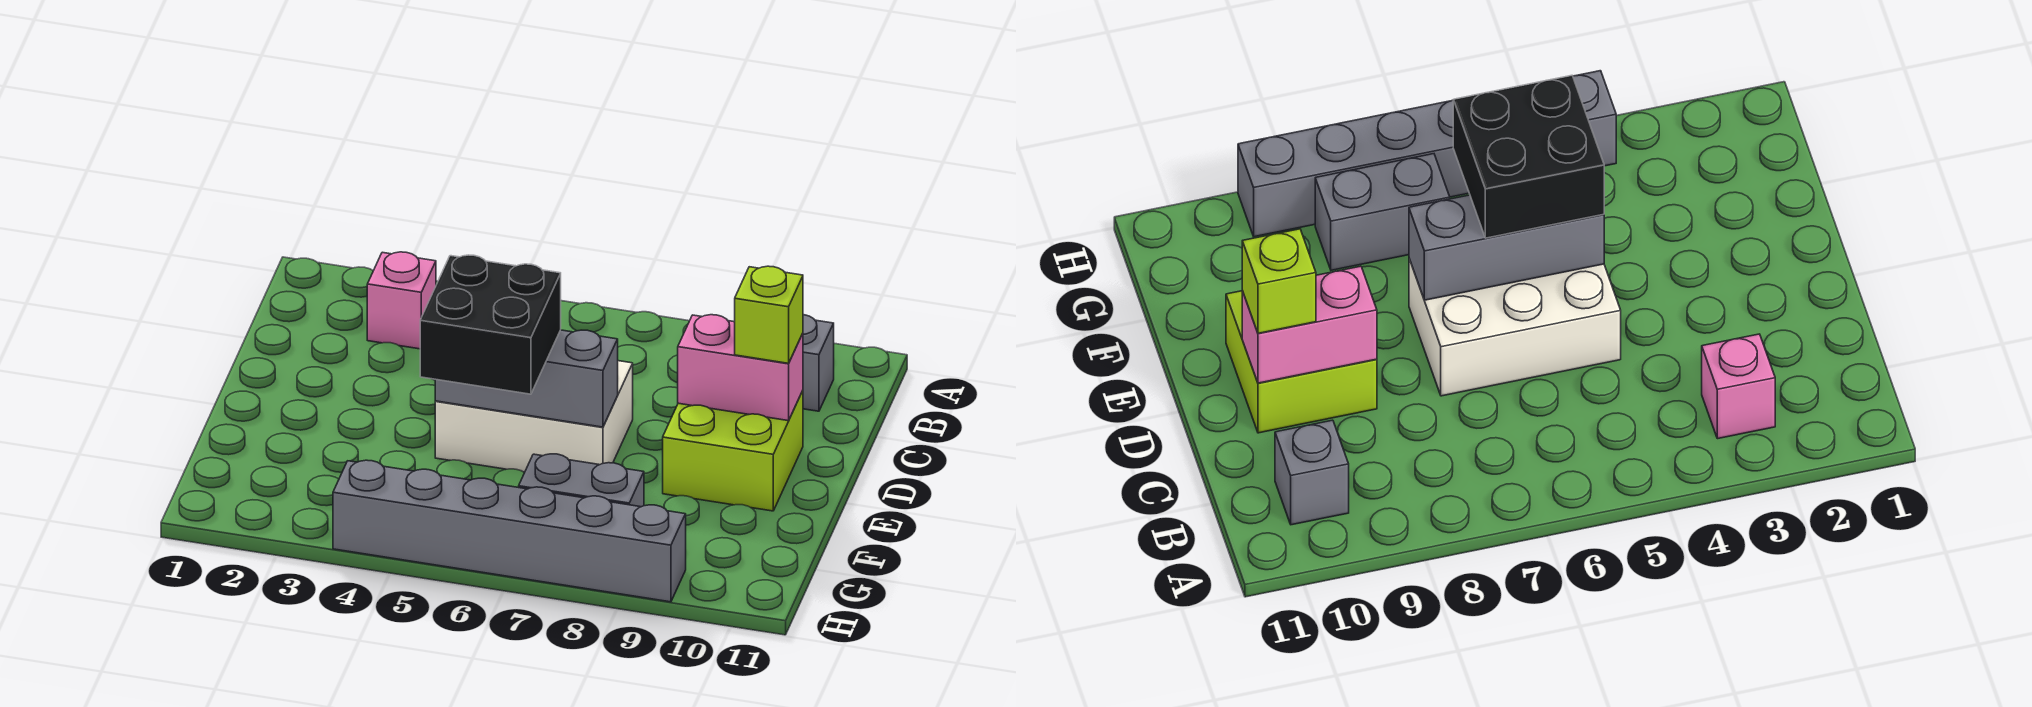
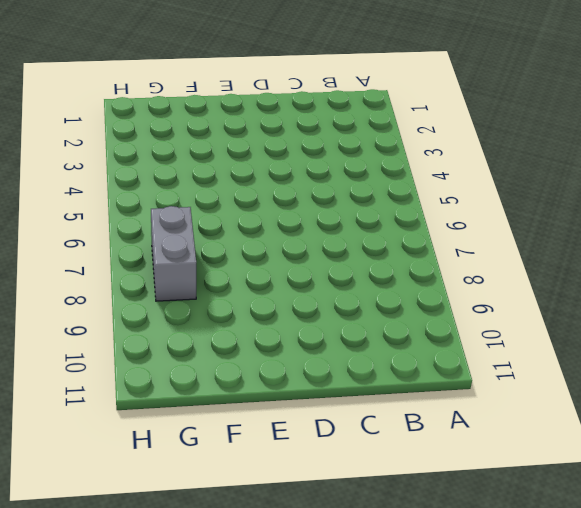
none -> pink brick B3 level 1
none -> grey brick B10 level 1

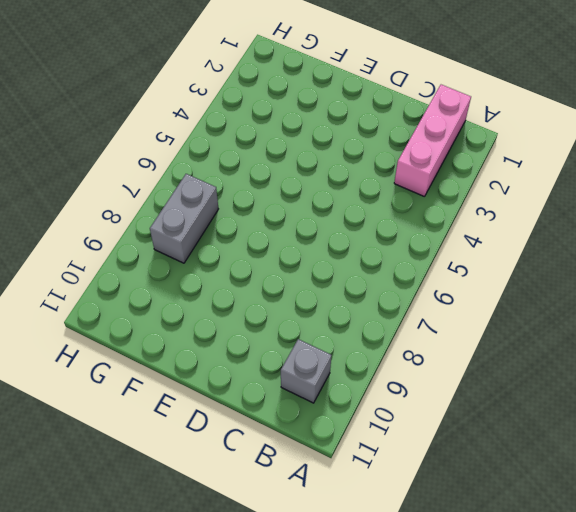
pink brick B1:B3 level 1 -> pink brick B3 level 1
none -> white brick D5:E7 level 1
none -> lime brick D9:E10 level 1

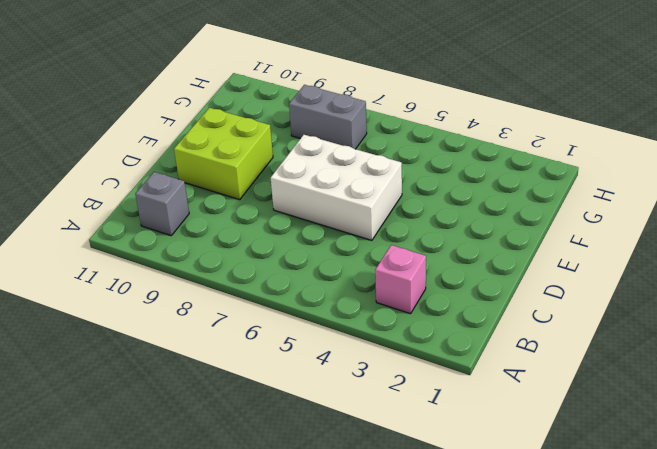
none -> grey brick H4:H9 level 1
none -> pink brick D9:D10 level 2

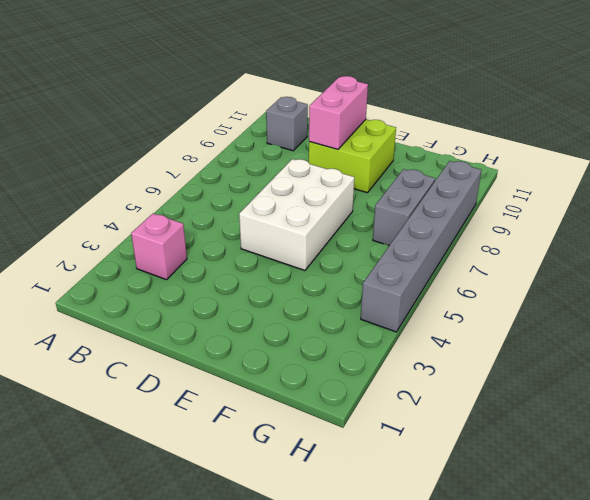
none -> grey brick E5:E7 level 2
none -> lime brick D10 level 3

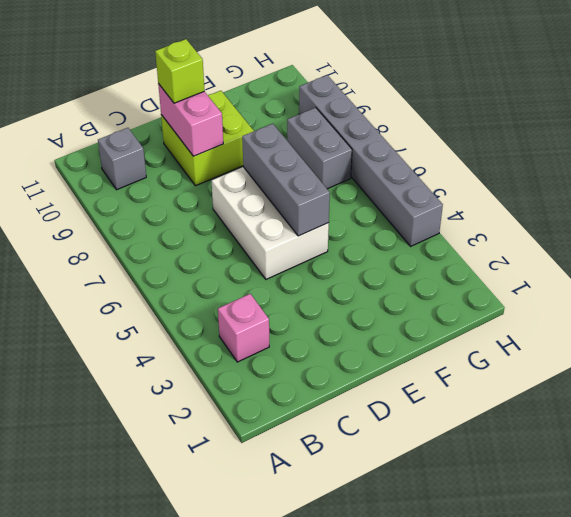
none -> black brick E5:F6 level 3

